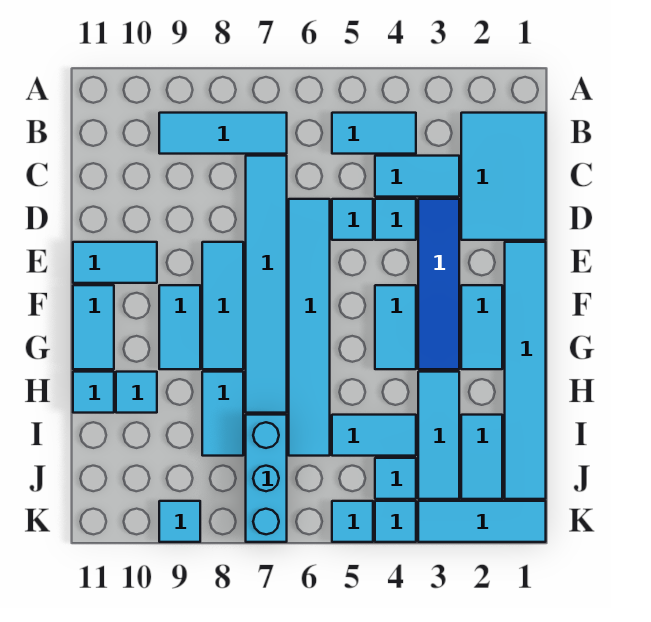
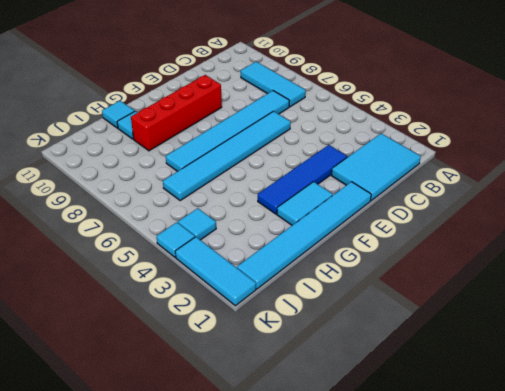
red brick E9:H9 level 1 -> cyan tile F9:G9 level 1
none -> cyan tile B4:B5 level 1
none -> cyan tile C3:C4 level 1
none -> cyan tile D4 level 1

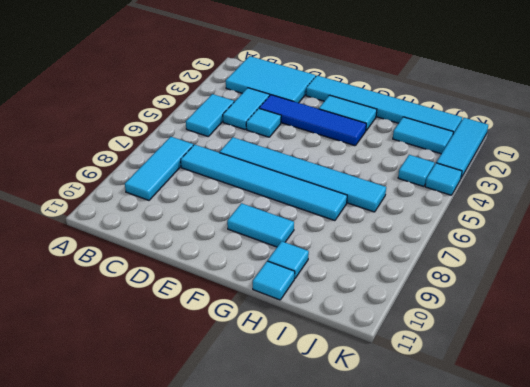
none -> cyan tile D5 level 1
none -> cyan tile E8:G8 level 1
none -> cyan tile E10:E11 level 1

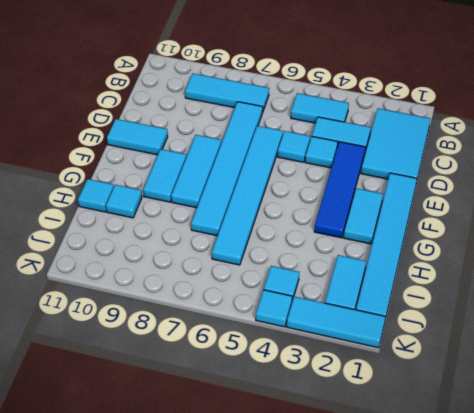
none -> cyan tile F4:G4 level 1
none -> cyan tile F11:G11 level 1
none -> cyan tile H3:J3 level 1

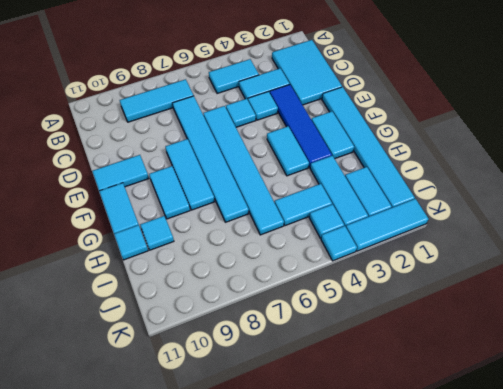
none -> cyan tile H8:I8 level 1
none -> cyan brick I7:K7 level 1
none -> cyan tile K5 level 1

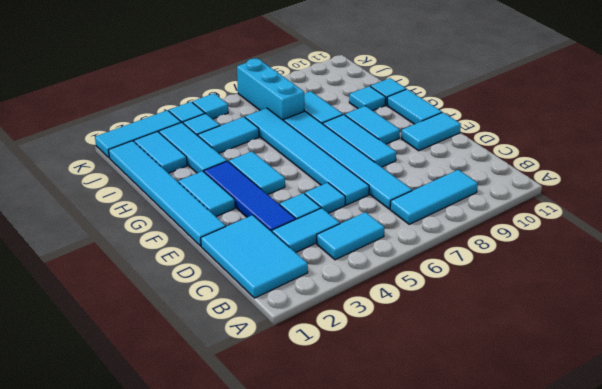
none -> cyan tile K9 level 1

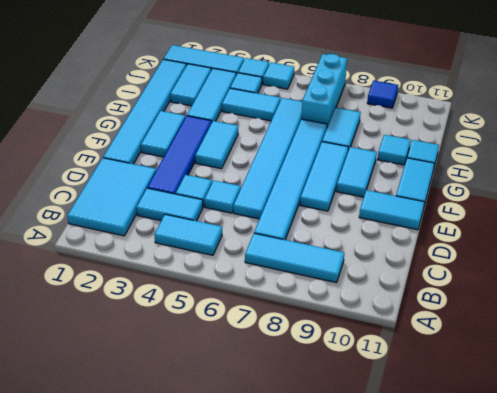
blue tile K9 level 1 -> cyan tile K9 level 1

